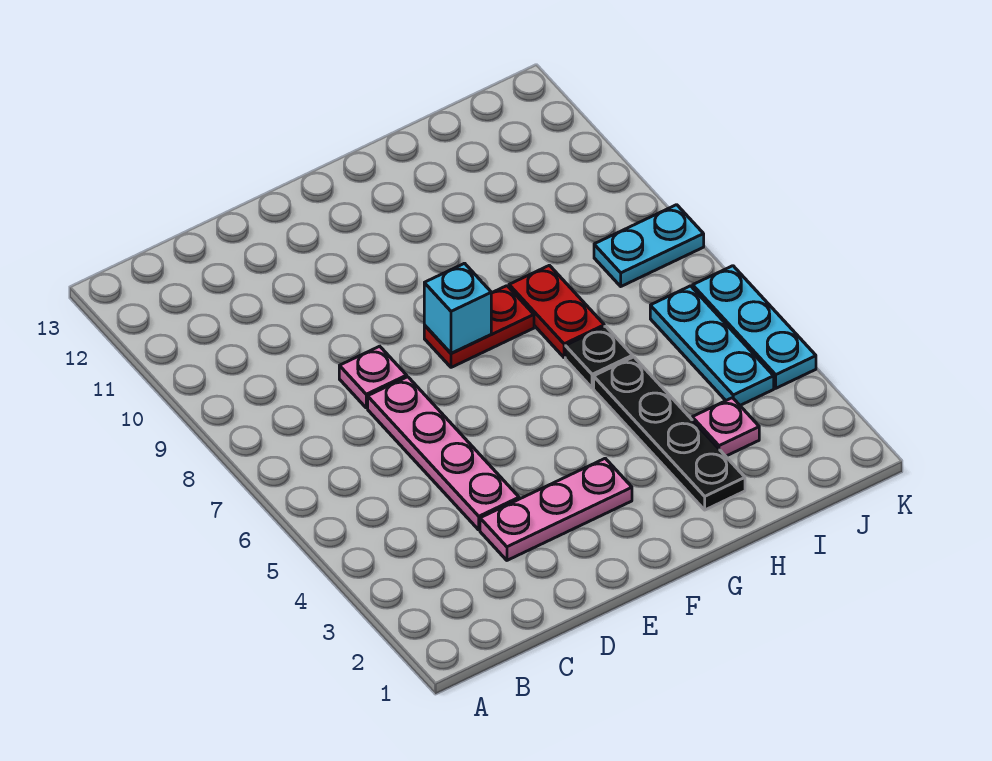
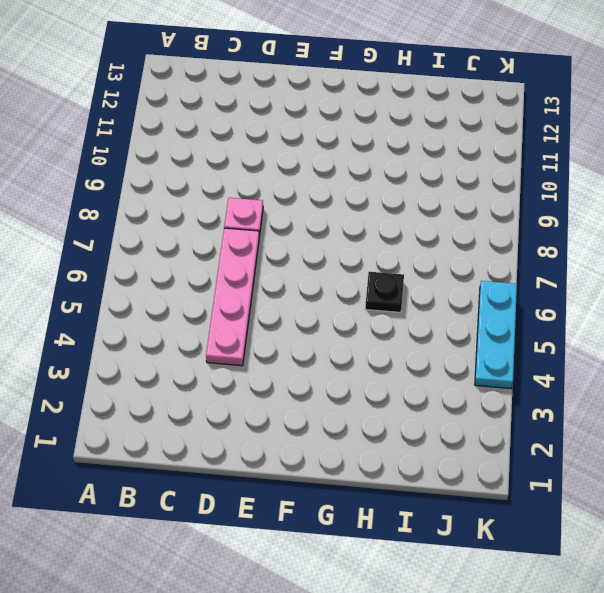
none -> pink plate D3:F3 level 1
none -> red plate F8:G8 level 1
none -> black plate H2:H5 level 1

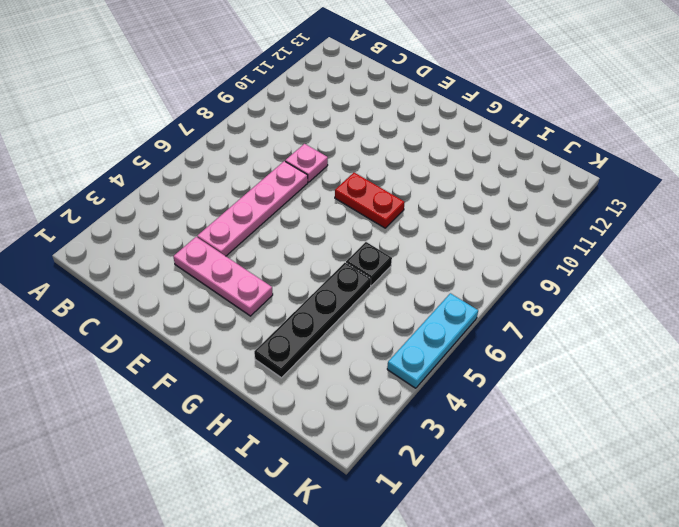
none -> red plate H7:H8 level 1
none -> pink plate I3 level 1
none -> cyan plate J4:J6 level 1

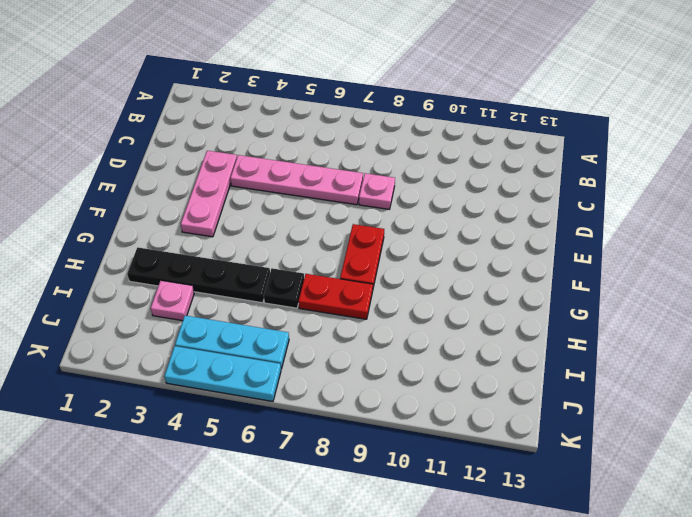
none -> cyan plate J8:K8 level 1
none -> cyan brick F8 level 2

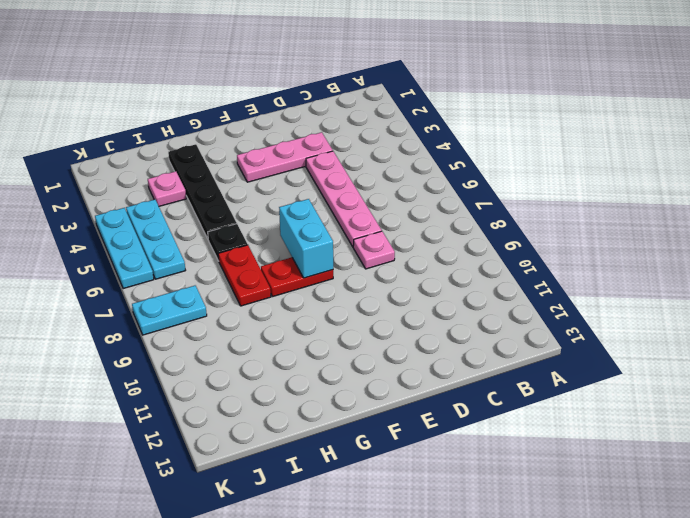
cyan brick F7:F8 level 2 -> cyan brick F8 level 2

